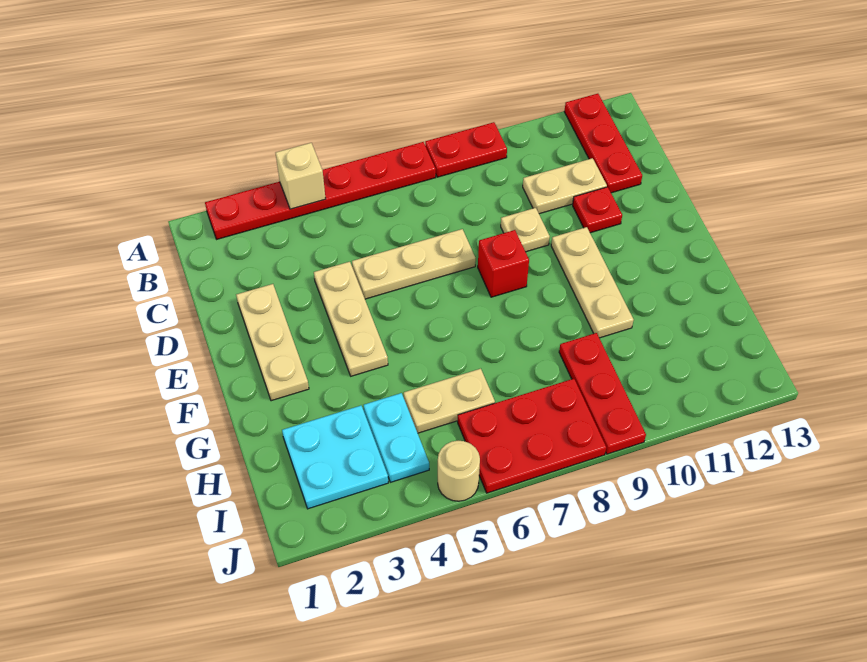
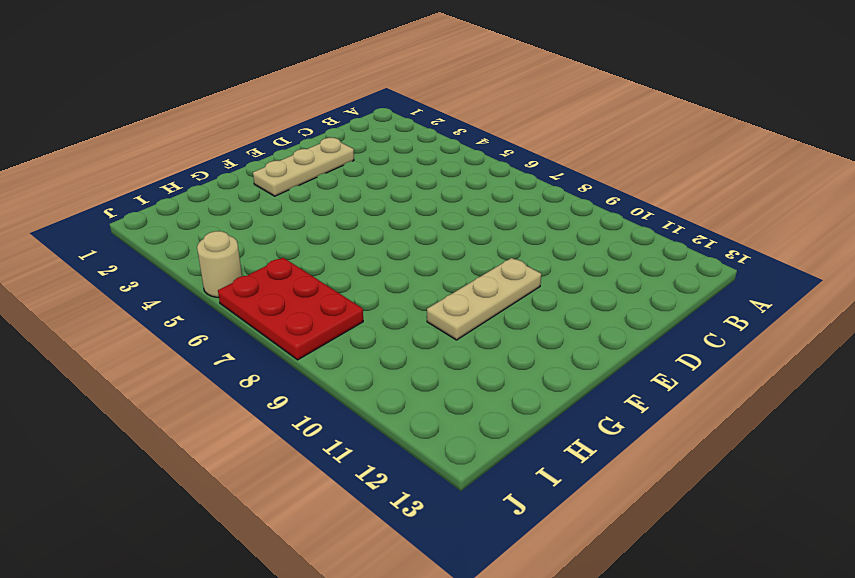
none -> red plate A2:A7 level 1
none -> red plate A8:A9 level 1
none -> red plate A12:C12 level 1

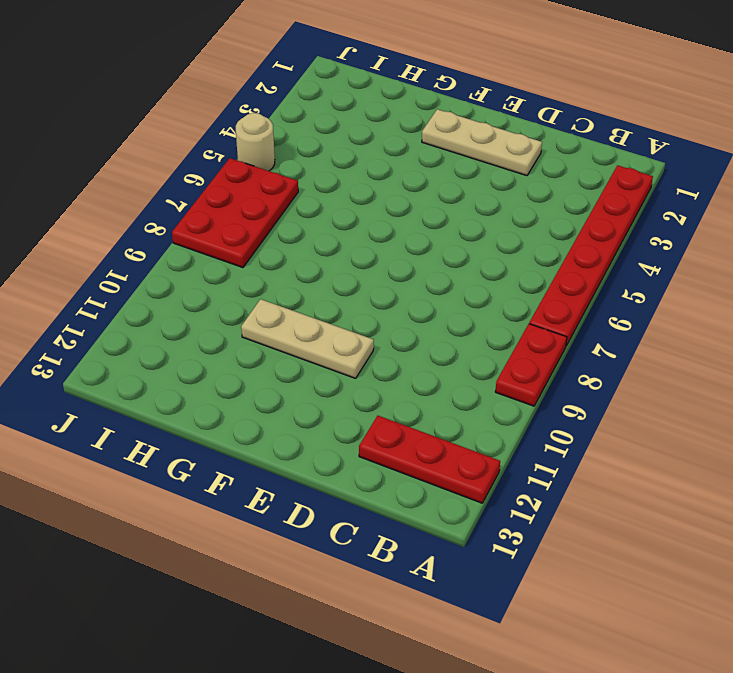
none -> tan plate C10:C11 level 1
none -> tan plate D4:F4 level 1
none -> tan plate D5:D7 level 1

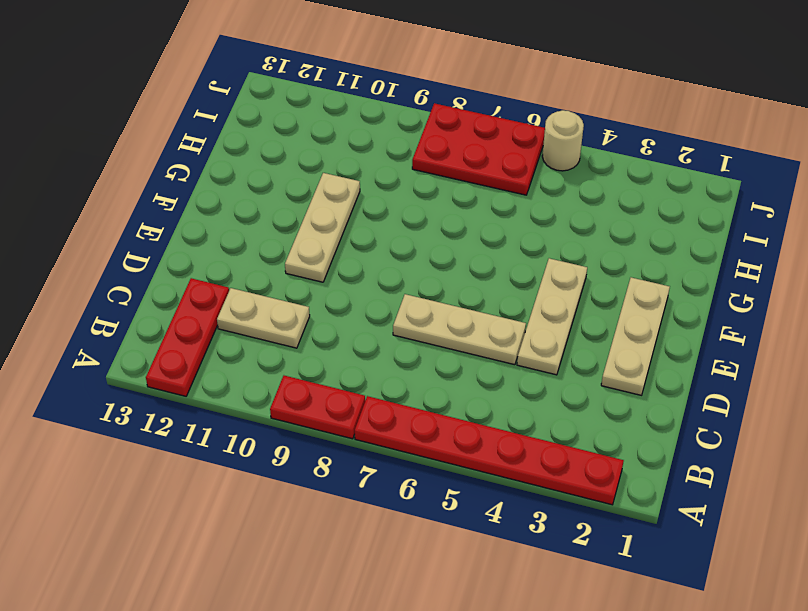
none -> tan plate D9 level 1
none -> red plate D11 level 1
none -> red brick E8 level 1

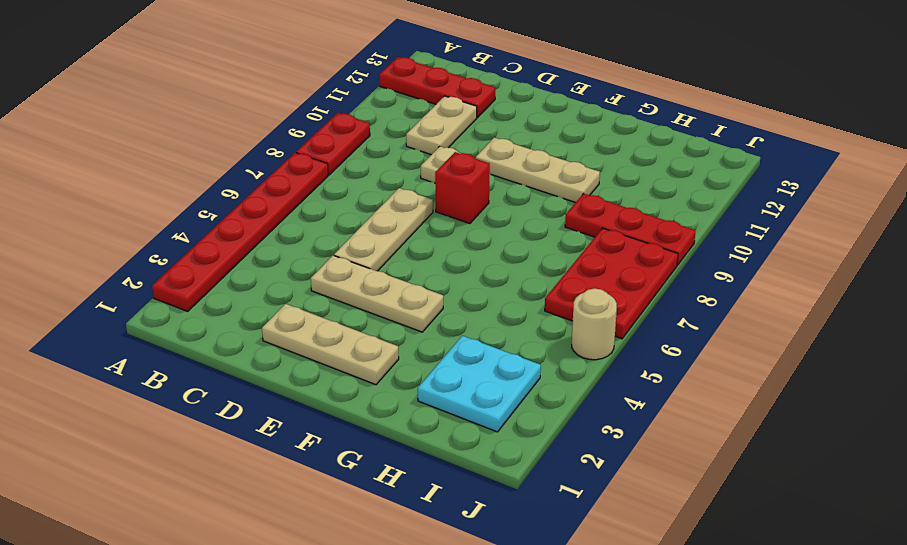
none -> red plate D11 level 1
none -> cyan plate H4:I4 level 1
none -> tan plate H5:H6 level 1

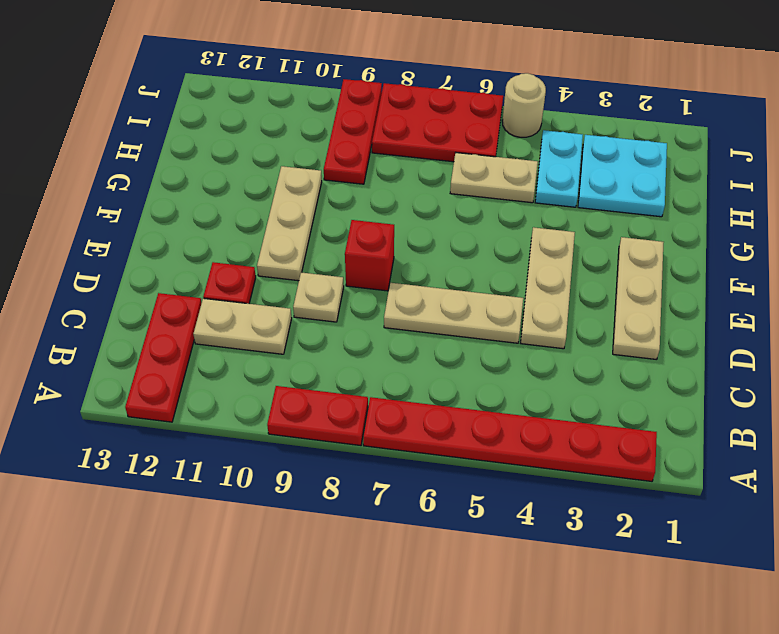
none -> tan brick A4 level 2

